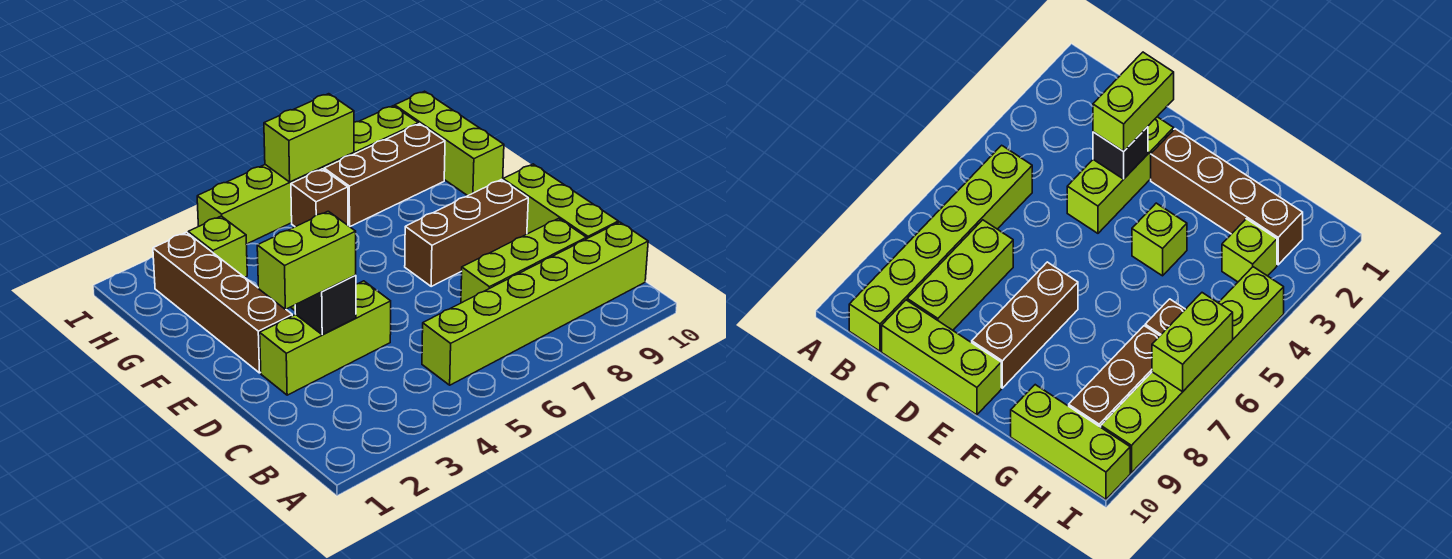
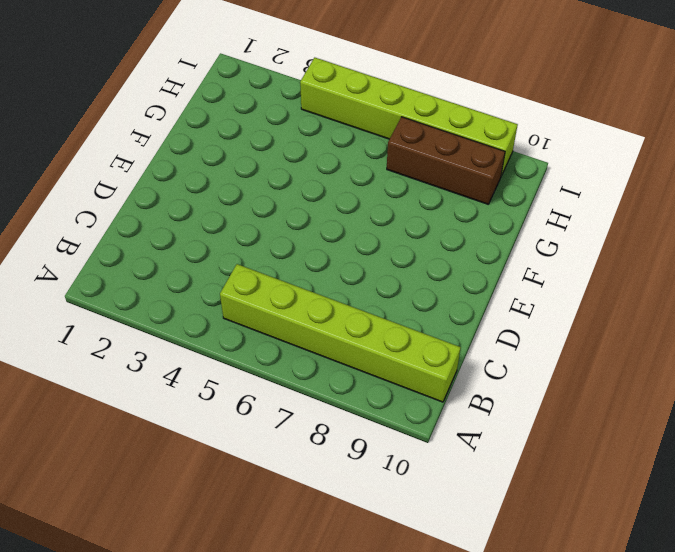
none -> lime brick C7:C9 level 1
none -> lime brick C10:E10 level 1
none -> lime brick D2:D4 level 1

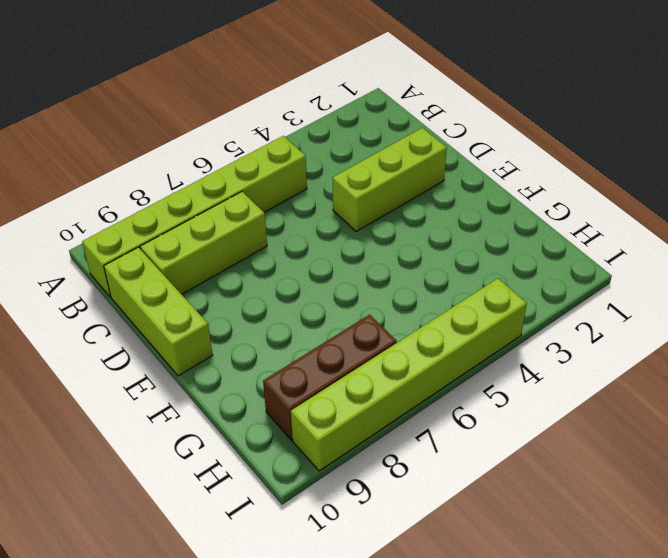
none -> brown brick E2:H2 level 1
none -> brown brick E7:E9 level 1
none -> lime brick F4 level 1

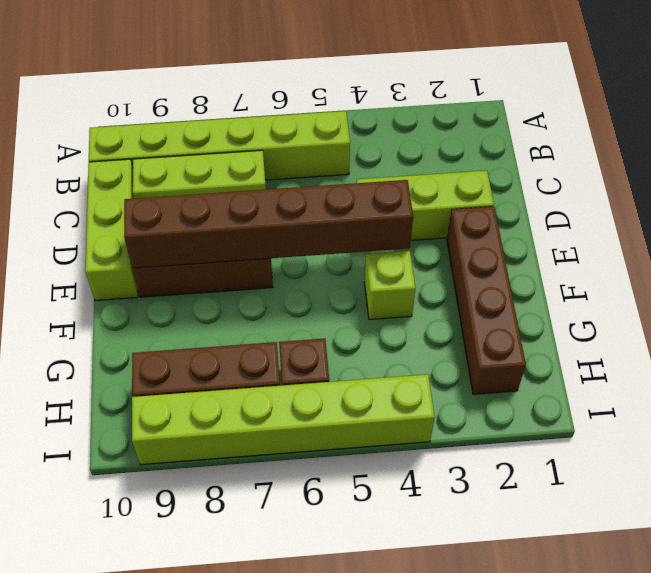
brown brick E4:E9 level 2 -> none
none -> lime brick G10:I10 level 1
none -> lime brick H3 level 1
none -> black brick D3 level 2

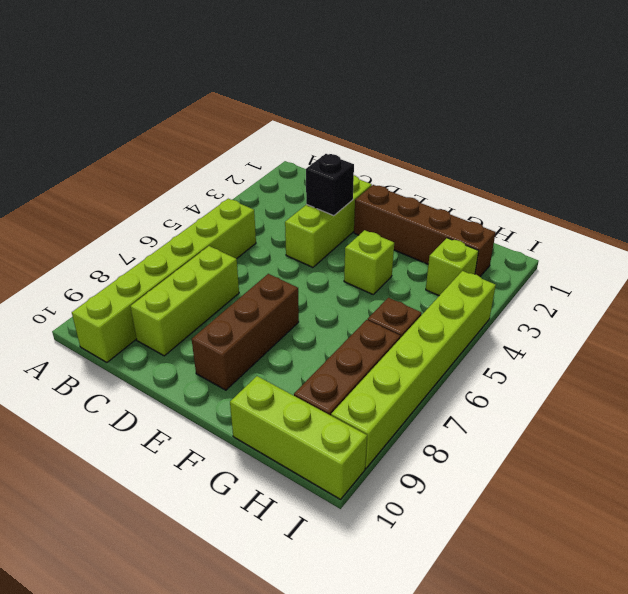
none -> lime brick C10:E10 level 1
none -> lime brick I6:I7 level 2
none -> lime brick D2:D3 level 3

